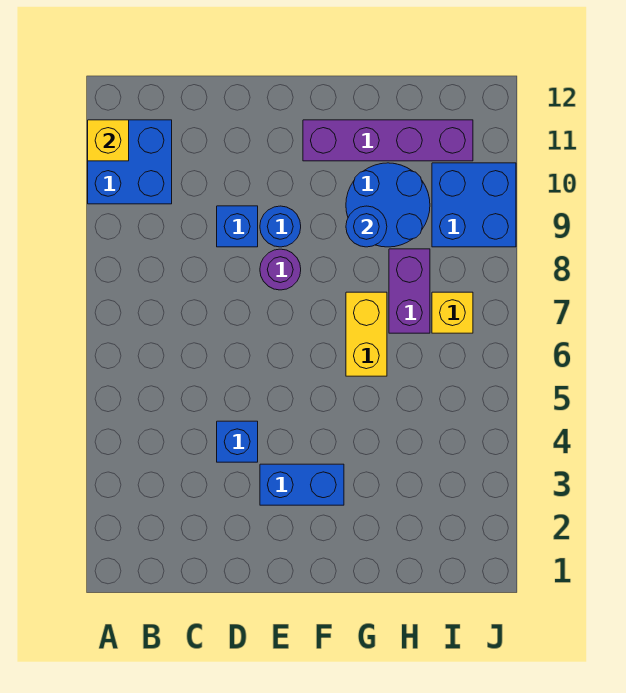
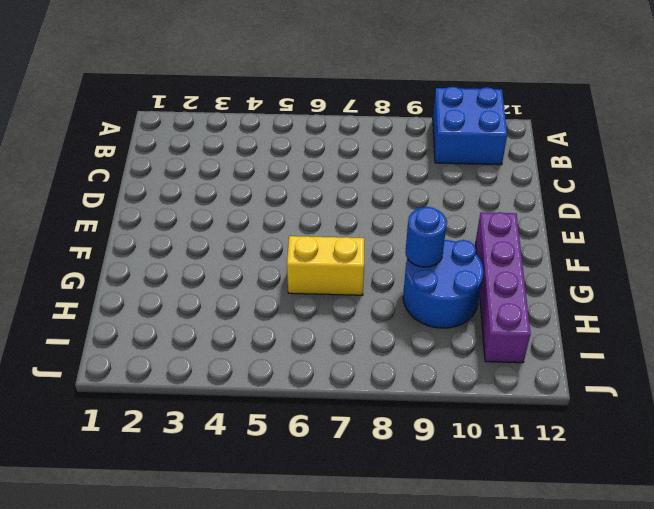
none -> blue brick D4 level 1
none -> blue brick D9 level 1
none -> blue brick E3:F3 level 1

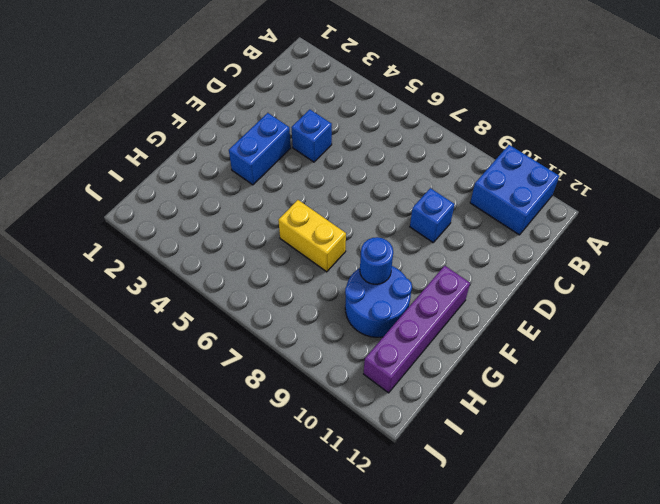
none -> purple round brick E8 level 1
none -> blue round brick E9 level 1
none -> purple brick H7:H8 level 1

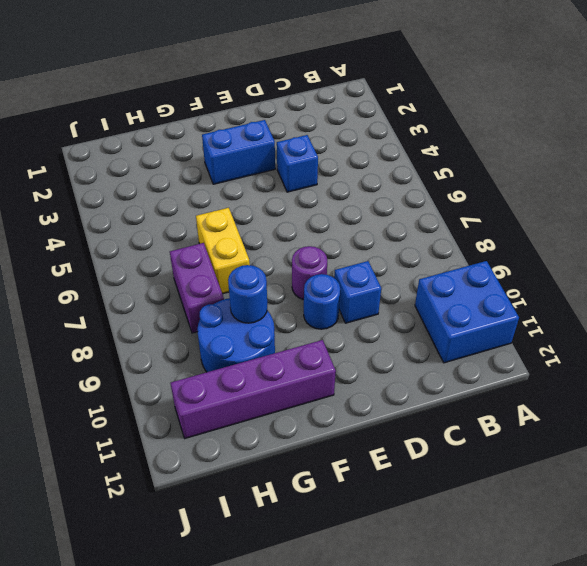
none -> yellow brick I7 level 1
none -> blue brick I9:J10 level 1
none -> yellow brick A11 level 2

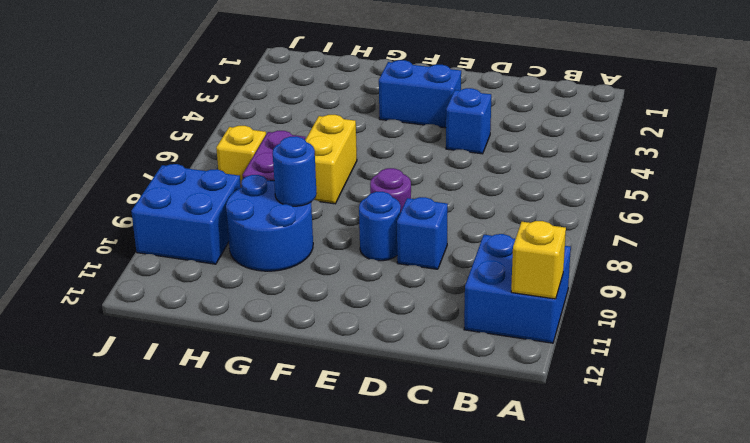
none -> purple brick F11:I11 level 1

